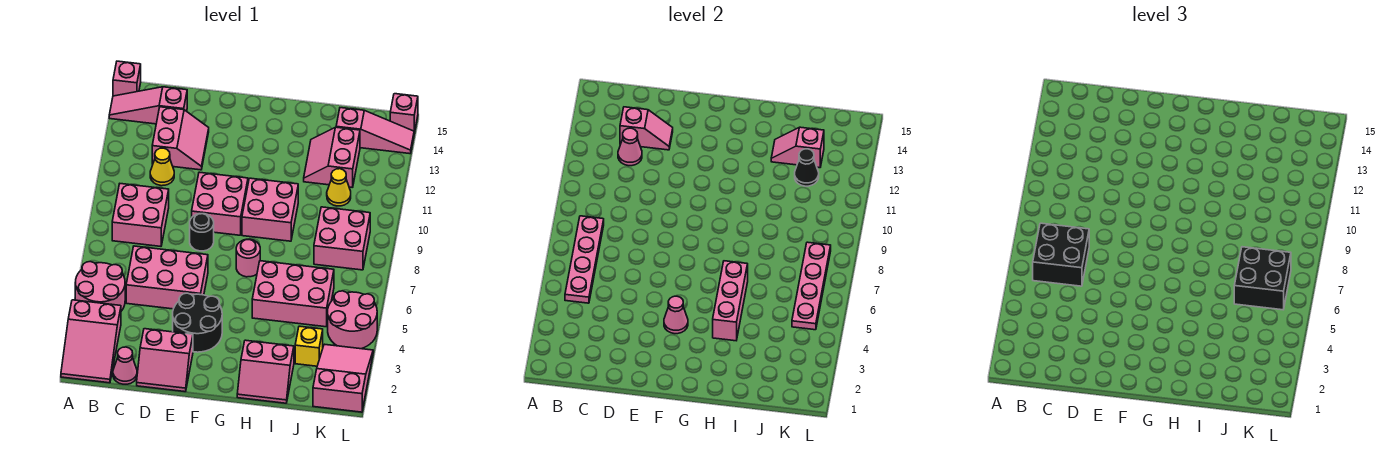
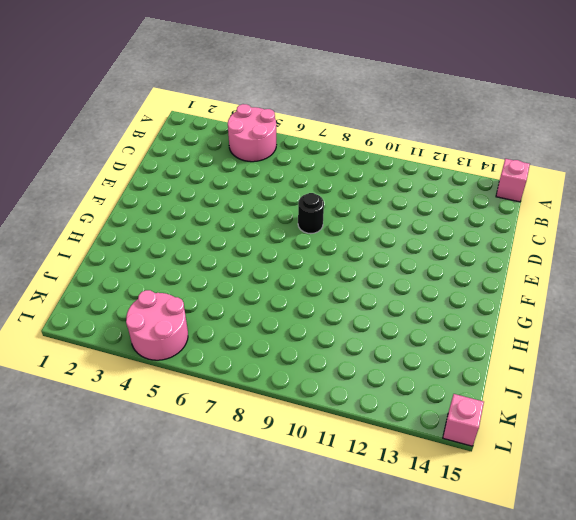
none -> pink slope A1:B3 level 1 top 3
none -> pink slope A14:C14 level 1 top C
none -> pink brick B8:C9 level 1
none -> pink cone C1 level 1

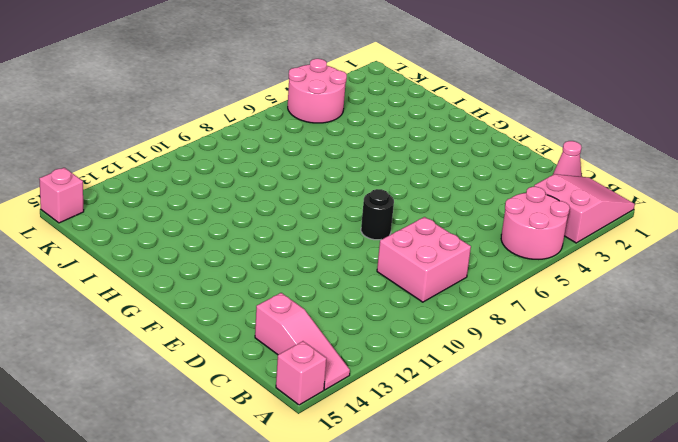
none -> pink brick C5:E6 level 1
none -> yellow cone C11 level 1
none -> pink slope C12:D13 level 1 top C
none -> pink slope D1:E2 level 1 top 2

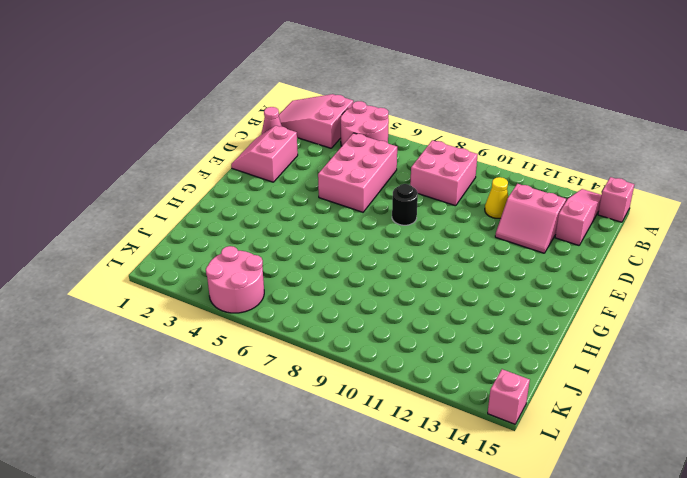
none -> black round brick E3:F4 level 1
none -> pink brick E9:F10 level 1
none -> pink round brick G7 level 1
none -> pink brick G9:H10 level 1

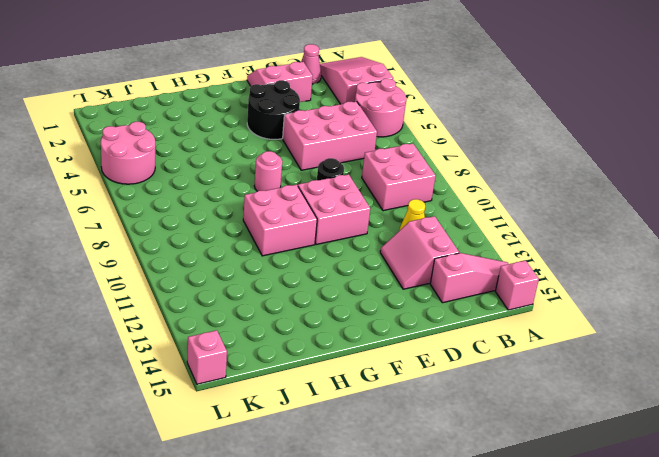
none -> pink slope H1:I2 level 1 top 2
none -> pink brick H5:J6 level 1
none -> pink slope I12:J13 level 1 top J
none -> yellow brick J3 level 1

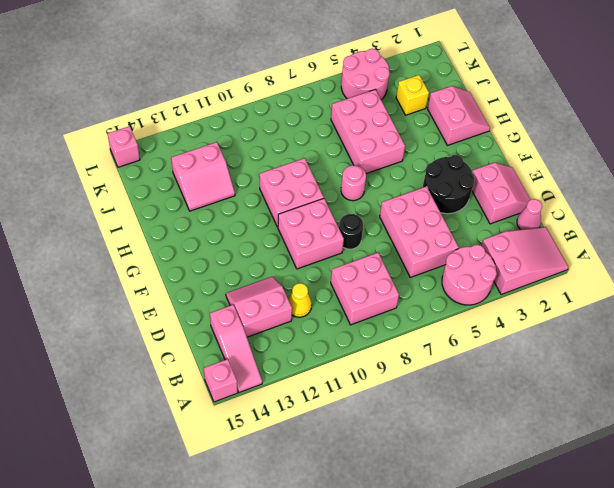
none -> pink brick J8:K9 level 1
none -> yellow cone J11 level 1
none -> pink slope J14:L14 level 1 top J
none -> pink slope K1:L3 level 1 top 1

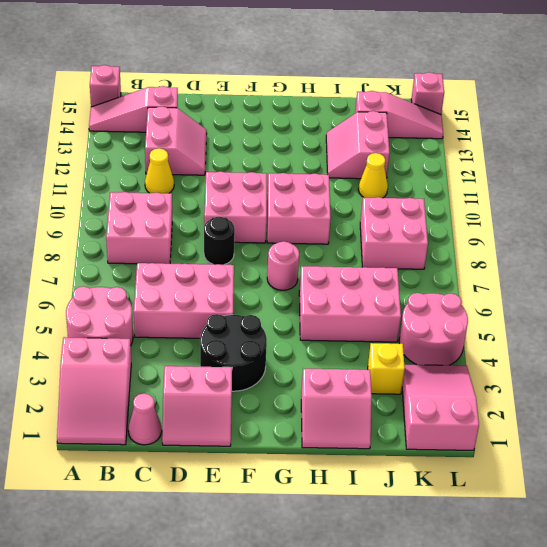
none -> pink plate B5:B8 level 2
none -> pink cone C12 level 2
none -> pink slope C13:D13 level 2 top C
none -> pink cone F4 level 2

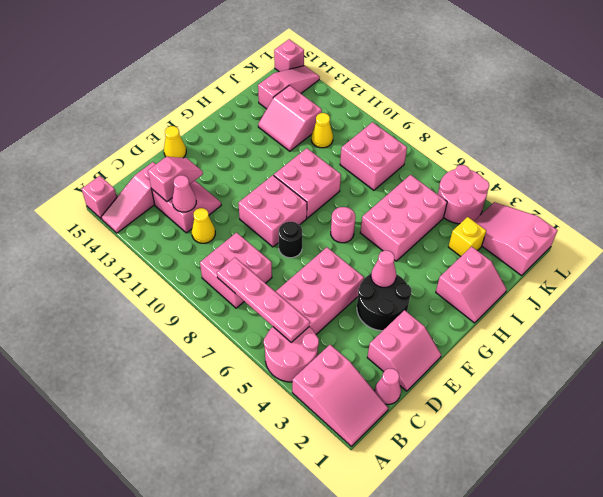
yellow cone E15 level 1 -> none
none -> pink brick H4:H6 level 2
none -> pink slope I13:J13 level 2 top J
none -> black cone J12 level 2
none -> pink plate K5:K8 level 2

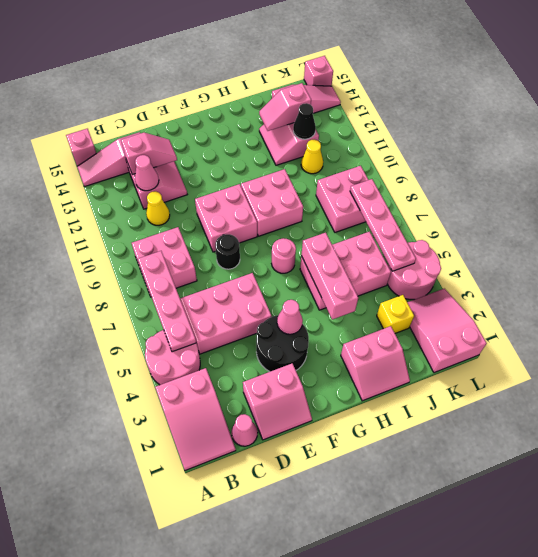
none -> black brick B6:C7 level 3
none -> black brick J6:K7 level 3

